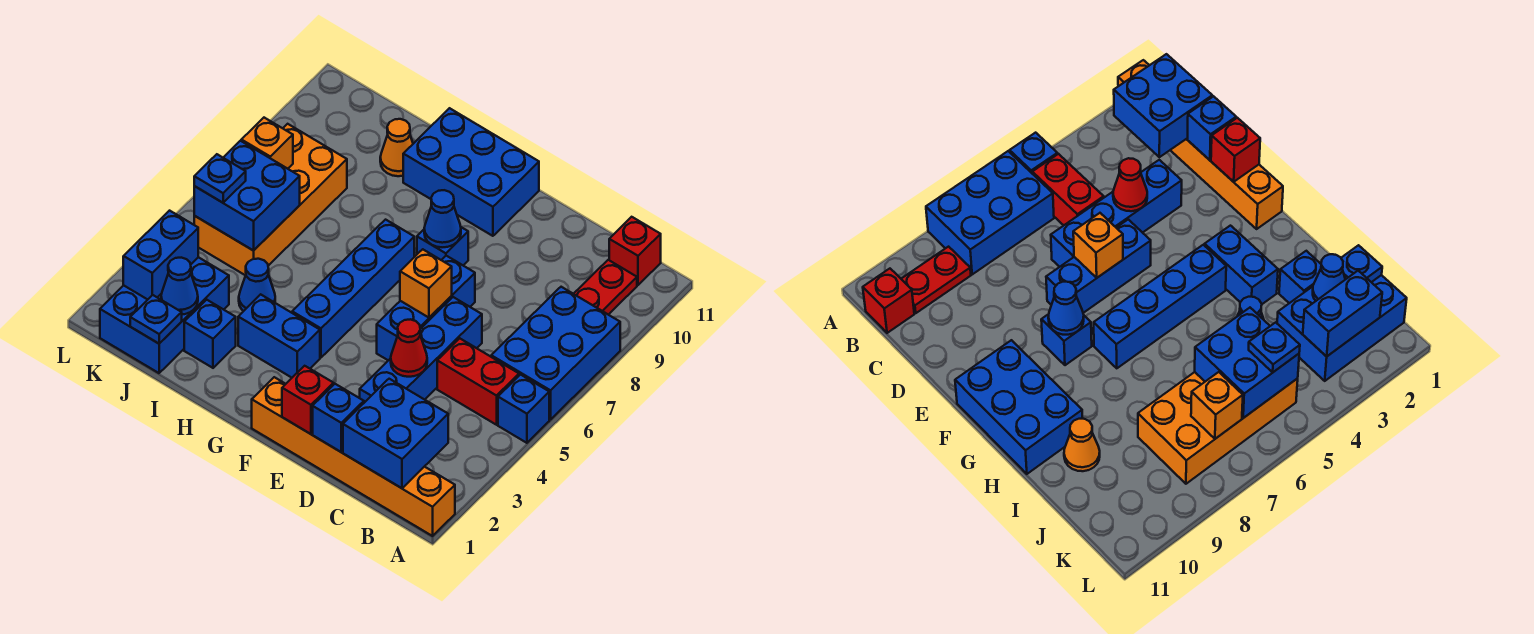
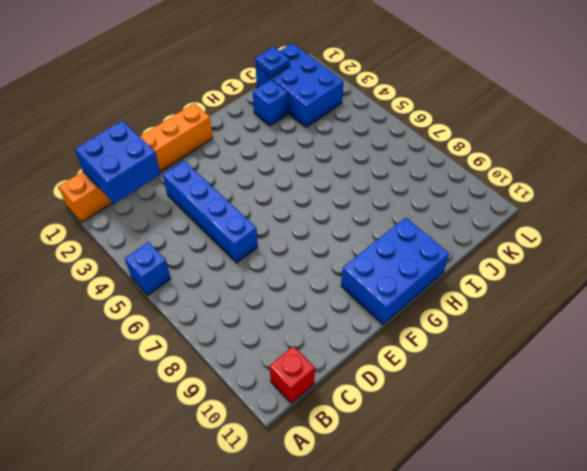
none -> blue brick A6:B8 level 1
none -> red brick B5:C5 level 1
none -> red plate B9:B10 level 1

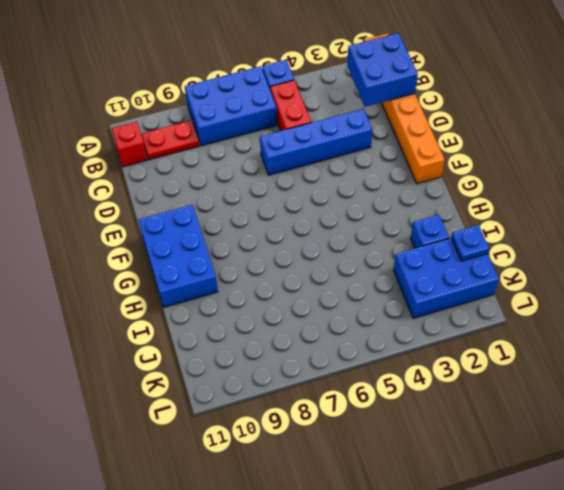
none -> blue brick E5:E7 level 1
none -> blue brick F8 level 1
none -> blue brick G3:H3 level 1

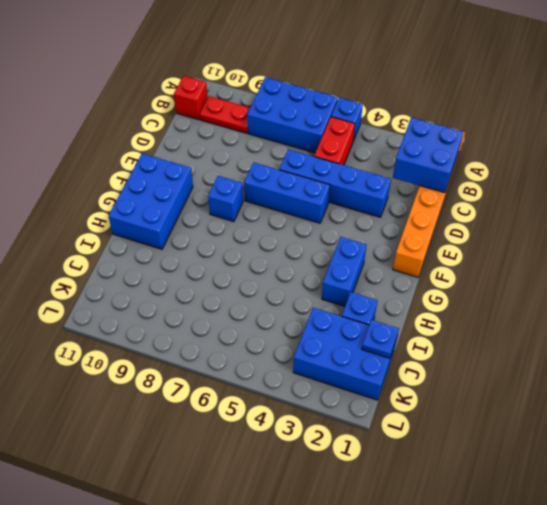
none -> blue brick G4:G7 level 1
none -> blue cone I4 level 1
none -> orange cone I10 level 1

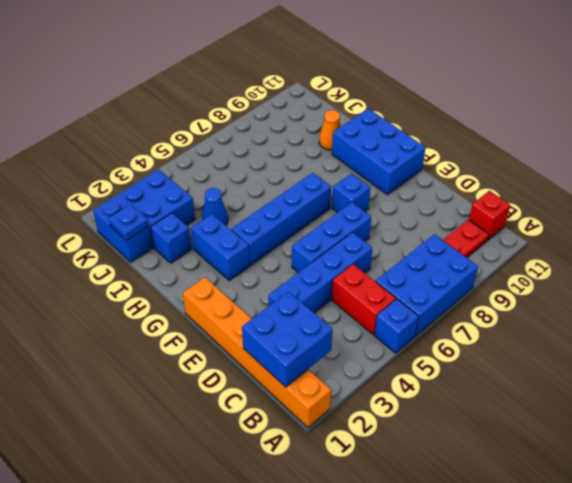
none -> orange brick J5:K8 level 1
none -> blue brick D1 level 2
none -> red cone D4 level 2

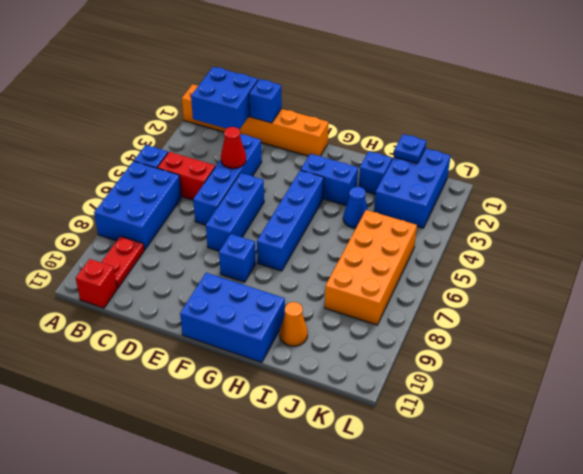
none -> red brick E1 level 2
none -> orange brick E6 level 2
none -> blue cone F8 level 2

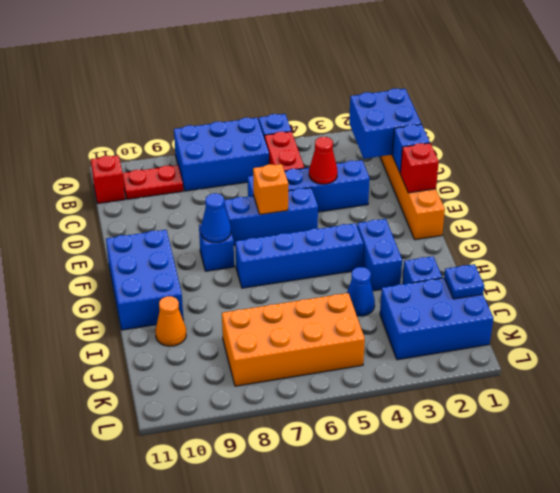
none -> blue cone J2 level 2
none -> blue brick J5:K6 level 2
none -> blue brick K2:K3 level 2

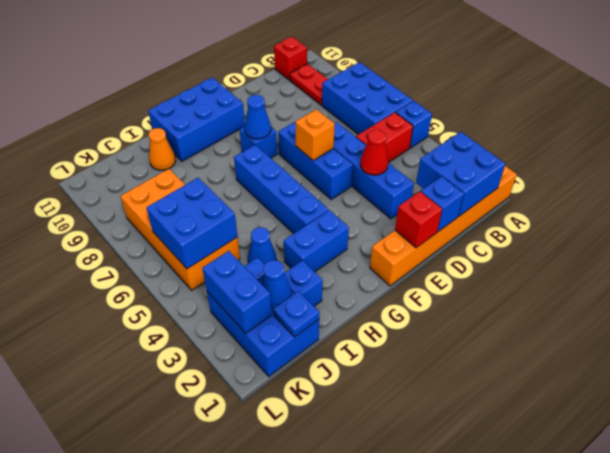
none -> orange brick K7 level 2
none -> blue plate K5 level 3

